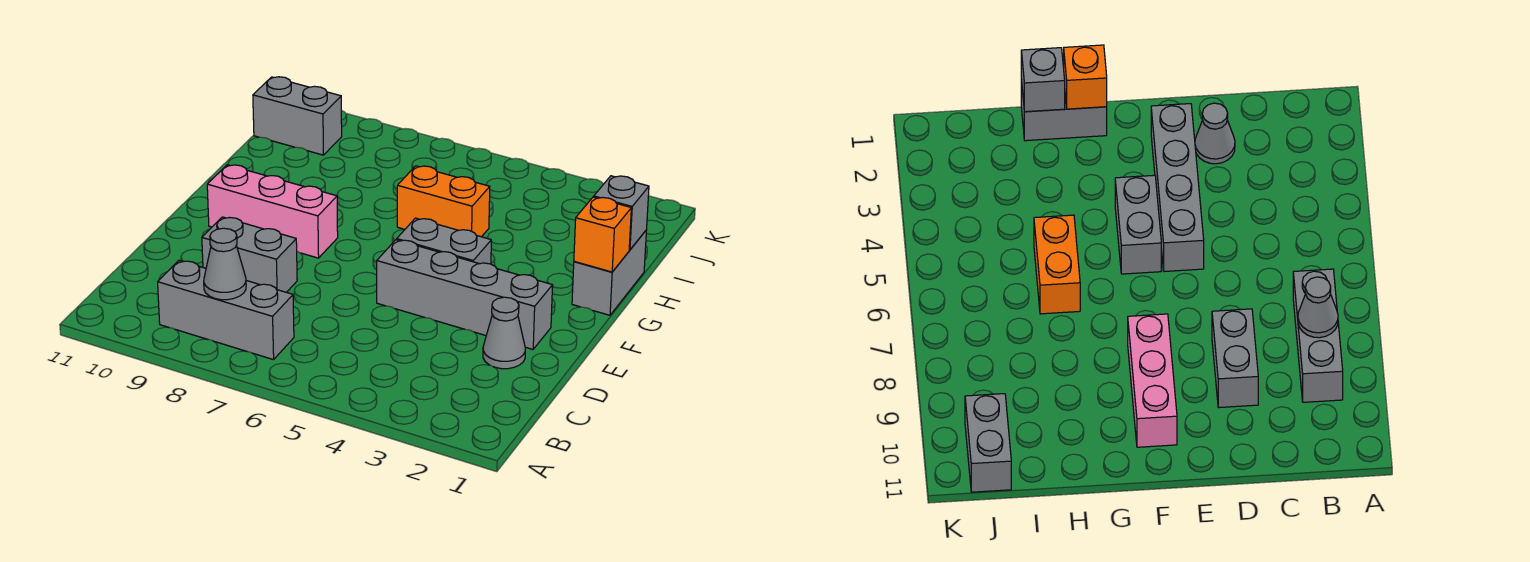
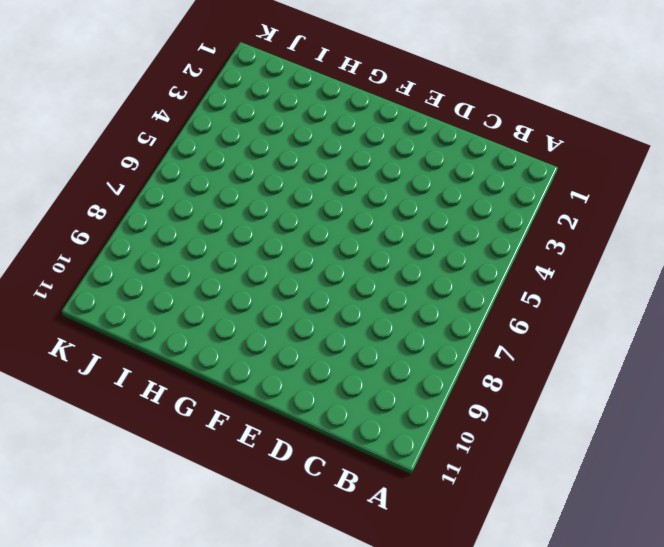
none -> grey brick B7:B9 level 1
none -> grey cone D2 level 1
none -> grey brick D8:D9 level 1

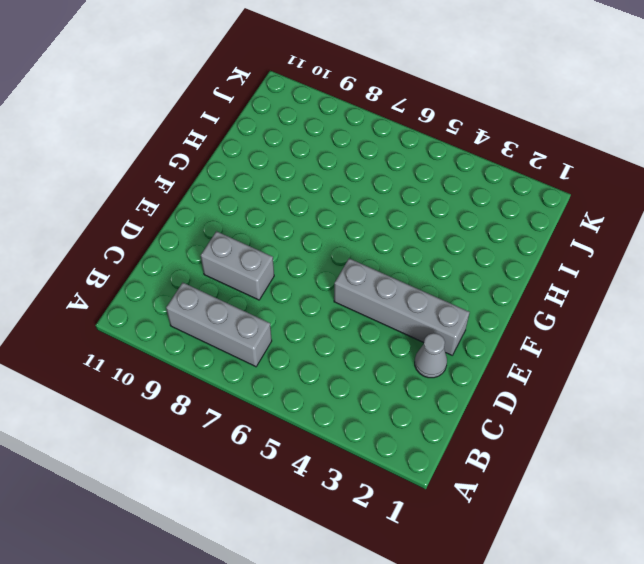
none -> grey brick F4:F5 level 1
none -> pink brick F8:F10 level 1
none -> grey brick G1:H1 level 1

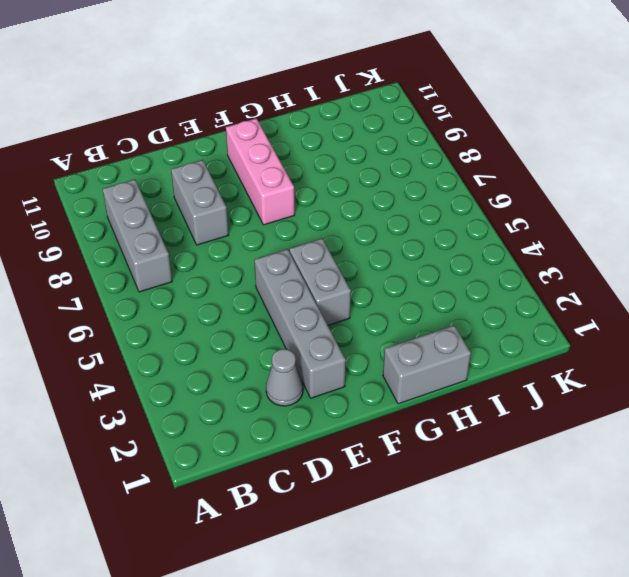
none -> orange brick H5:H6 level 1
none -> grey brick J10:J11 level 1
none -> grey cone B8 level 2

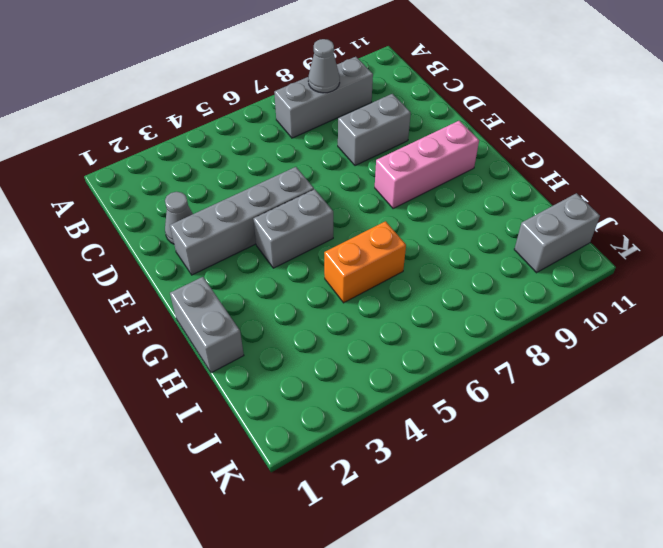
none -> orange brick G1 level 2
none -> grey brick H1 level 2

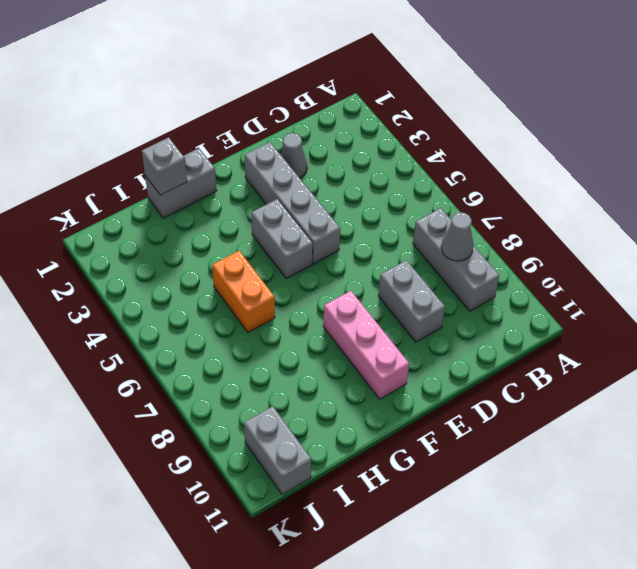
none -> orange brick G1 level 2

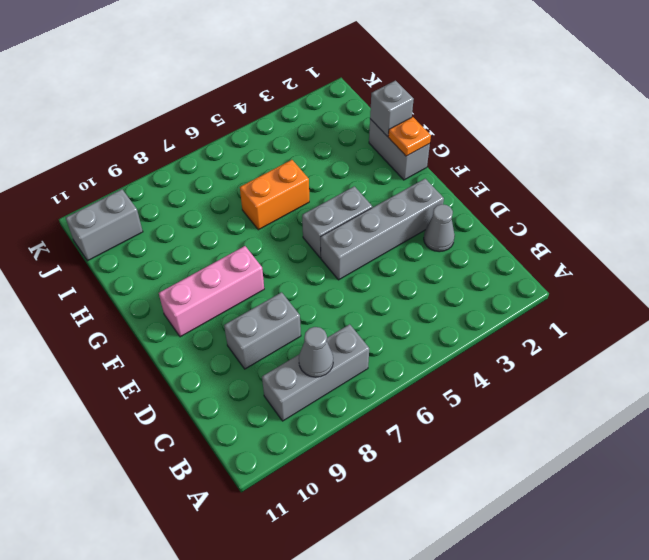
orange plate G1 level 2 -> orange brick G1 level 2

